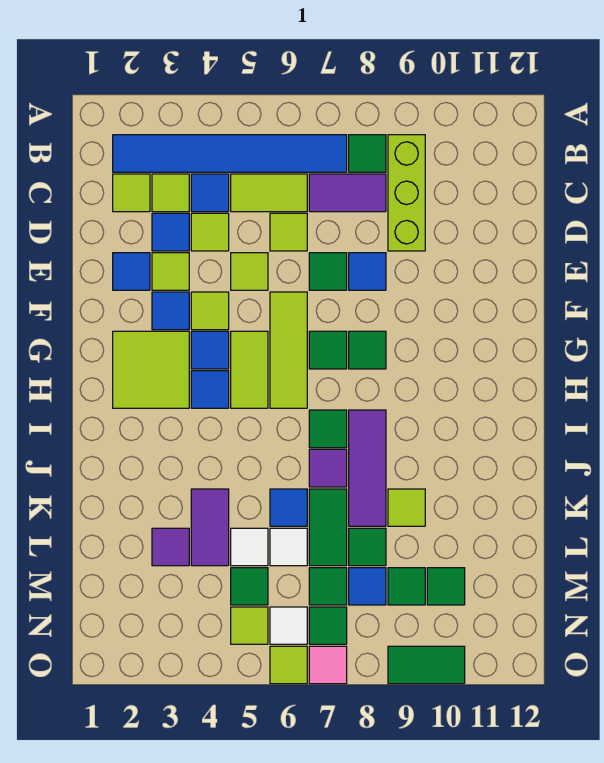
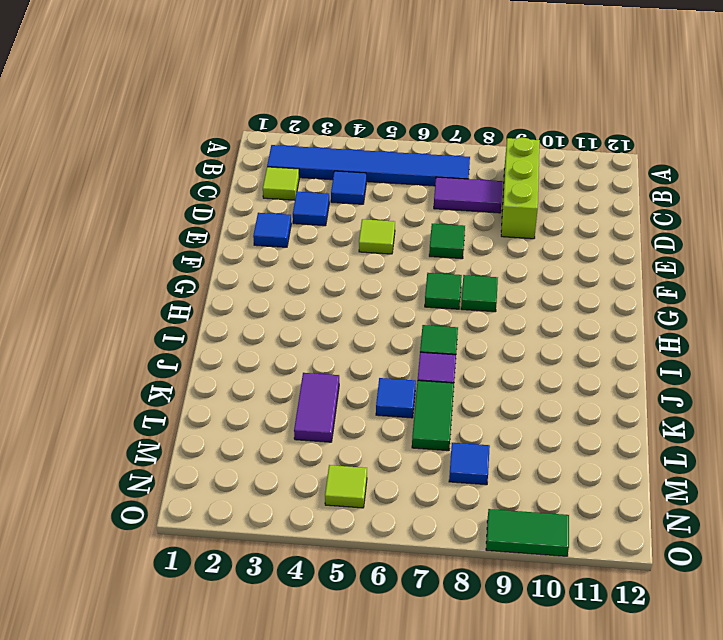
none -> green tile B8 level 1
none -> lime tile C3 level 1
none -> lime tile C5:C6 level 1
none -> lime tile D4 level 1

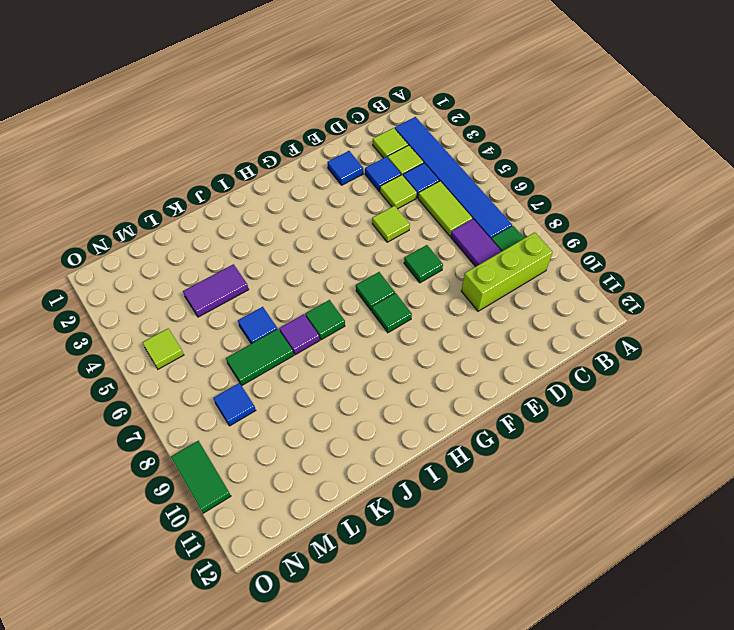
none -> lime tile D6 level 1
none -> lime tile E3 level 1
none -> blue tile E8 level 1
none -> blue tile F3 level 1

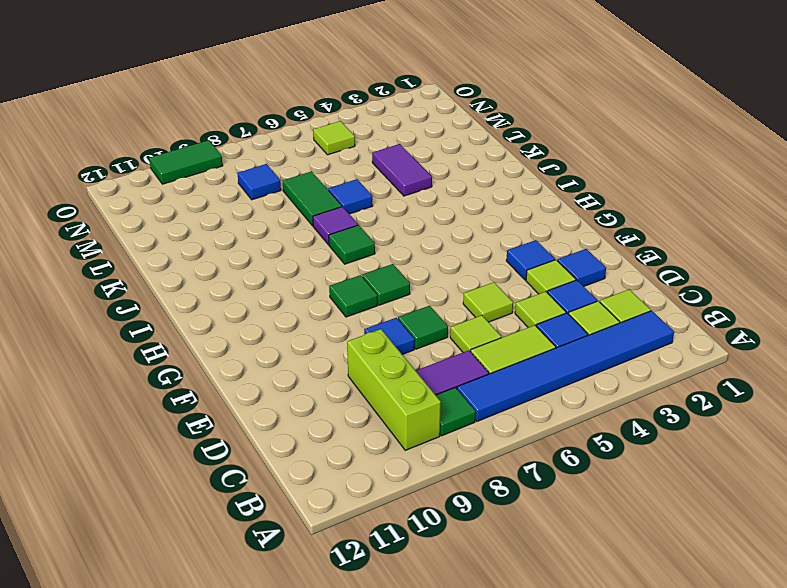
none -> lime tile F4 level 1
none -> lime tile F6:H6 level 1
none -> lime tile G2:H3 level 1
none -> blue tile G4 level 1

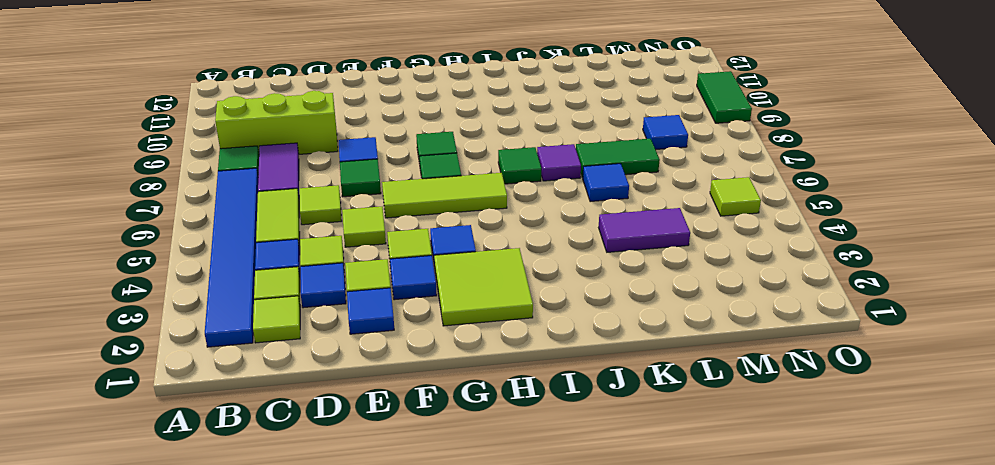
none -> lime tile G5:H5 level 1
none -> blue tile H4 level 1
none -> purple tile I8:K8 level 1
none -> lime tile K9 level 1

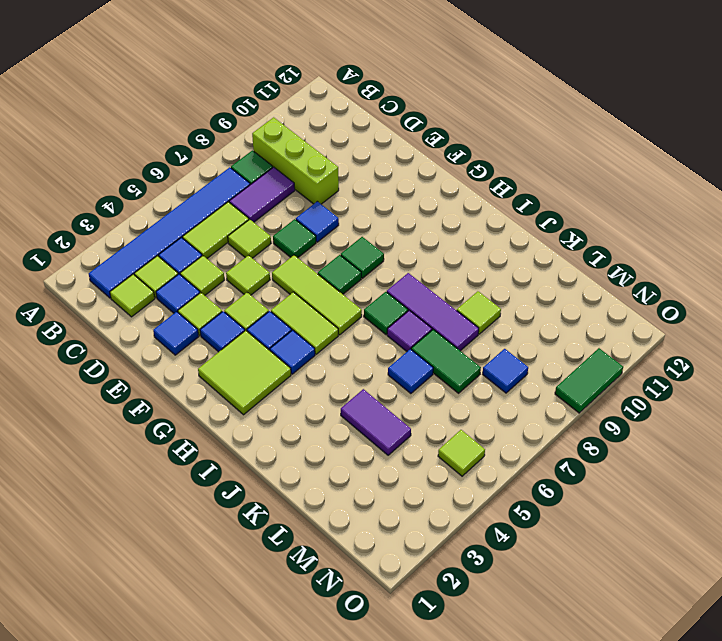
none -> purple tile L3 level 1
none -> white tile L5 level 1
none -> white tile L6 level 1
none -> green tile L8 level 1

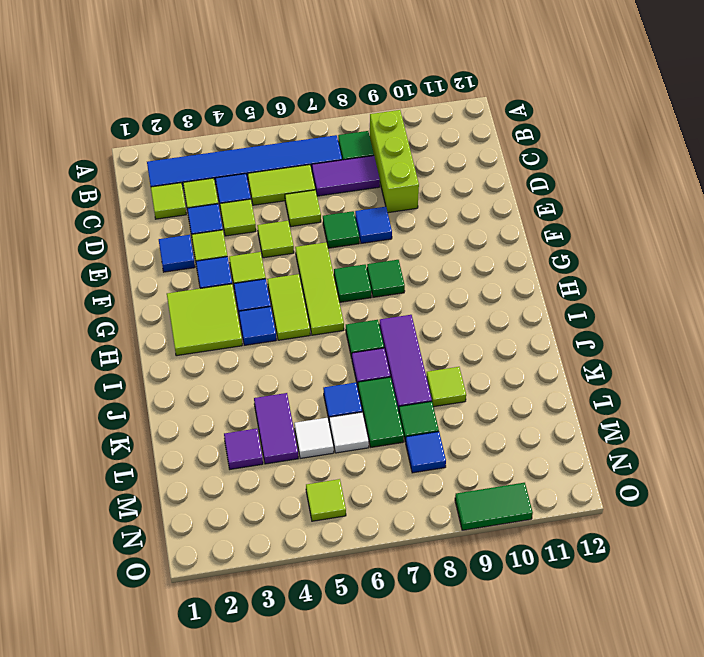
none -> green tile M5 level 1
none -> green tile M7 level 1
none -> green tile M9 level 1
none -> green tile M10 level 1

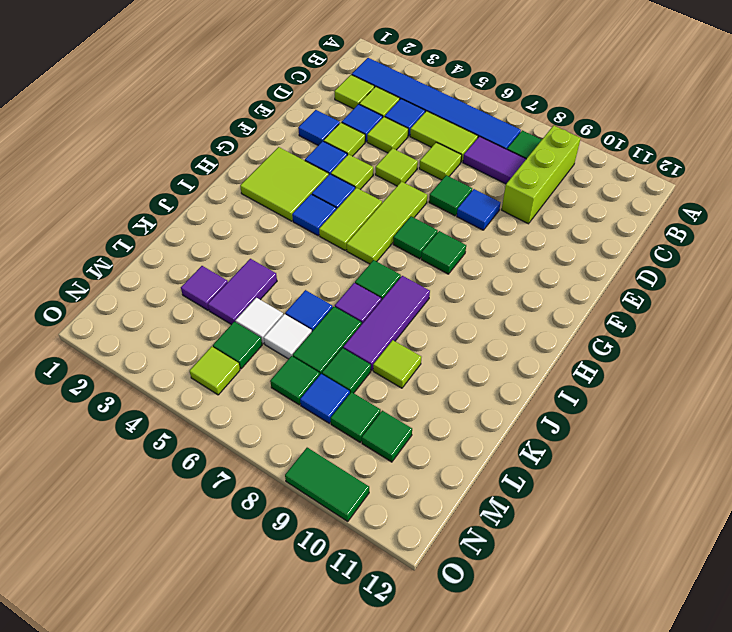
none -> white tile N6 level 1
none -> green tile N7 level 1
none -> lime tile O6 level 1
none -> pink tile O7 level 1

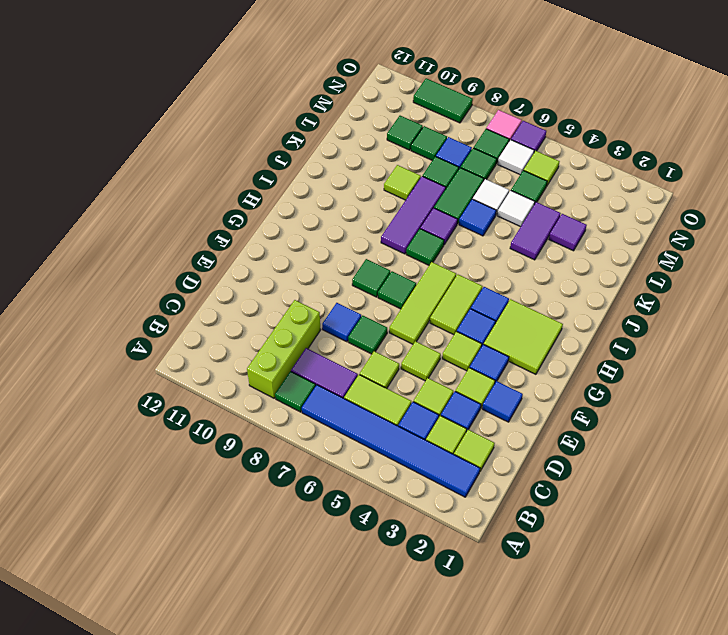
purple tile O6 level 1 -> lime tile O6 level 1

